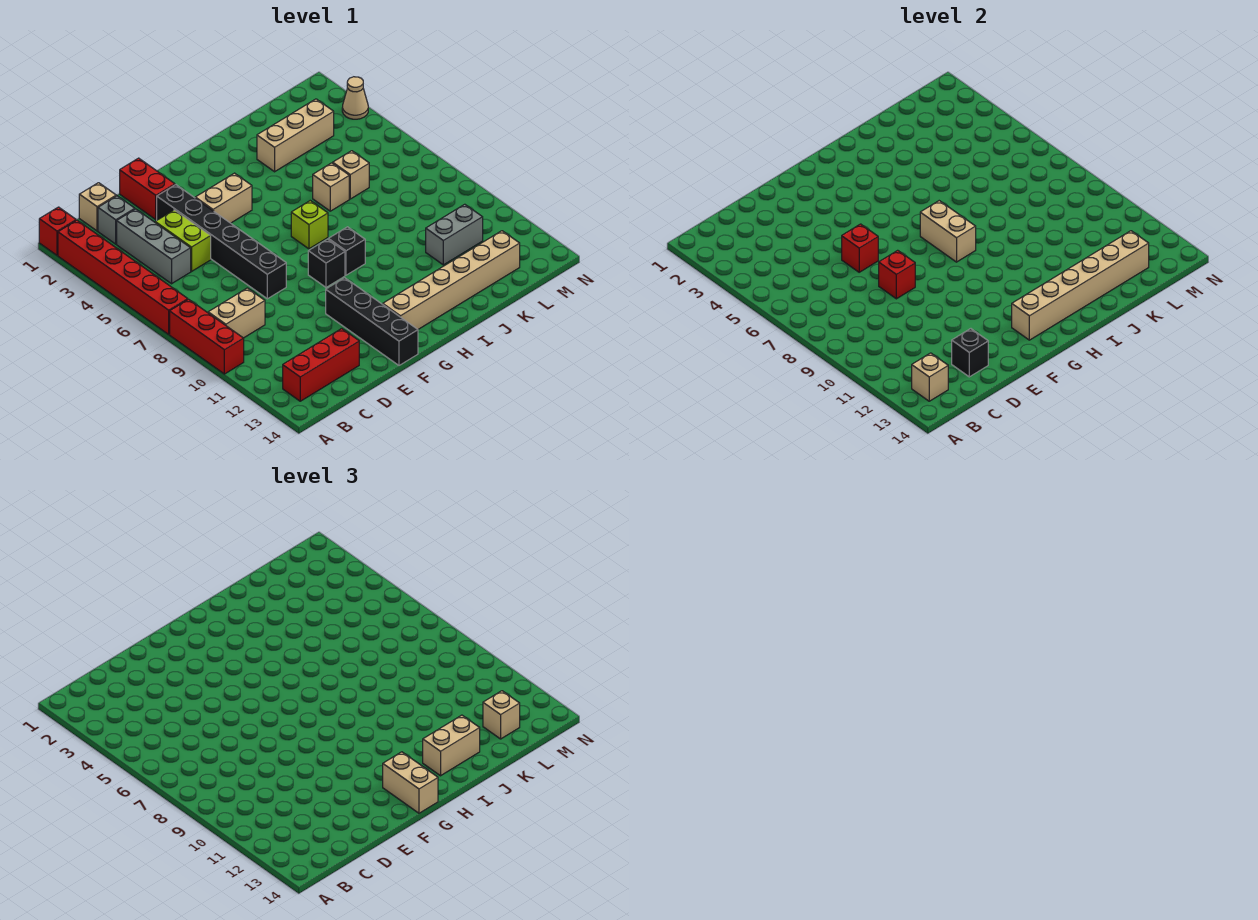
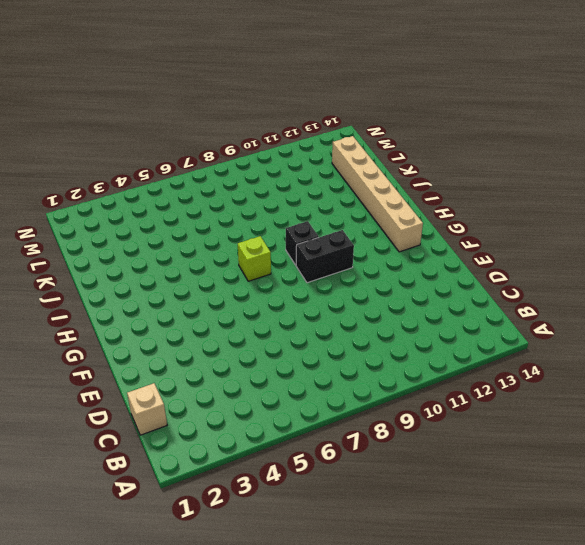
black brick G9:G10 level 1 -> black brick G9 level 1
none -> red brick A1 level 1
none -> red brick A2:A7 level 1
none -> red brick A8:A10 level 1
none -> tan brick B9:C9 level 1

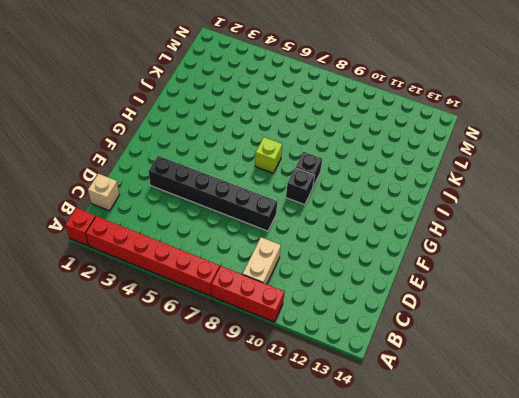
none -> red brick B13:D13 level 1
none -> grey brick C2 level 1
none -> grey brick C3:C5 level 1
none -> lime brick D4:D5 level 1

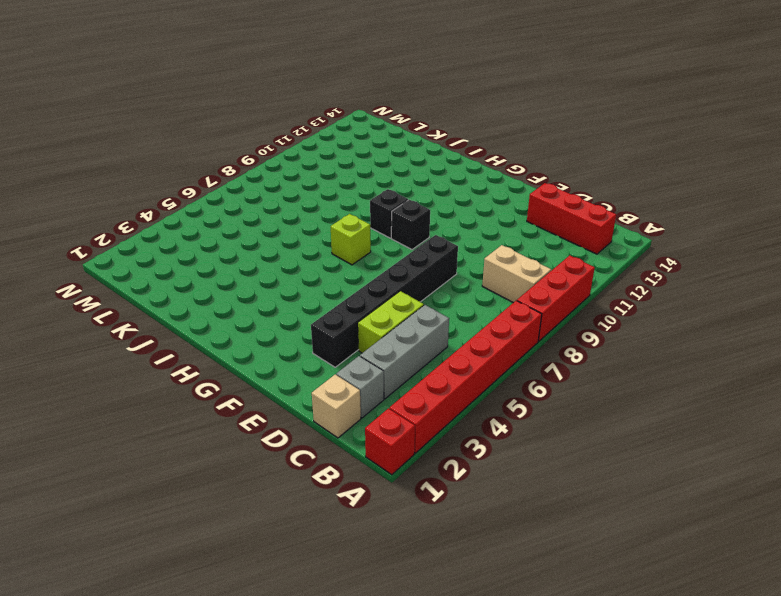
none -> red brick E1:E2 level 1
none -> tan brick F4:G4 level 1
none -> black brick F11:F14 level 1
none -> tan brick G13:L13 level 1

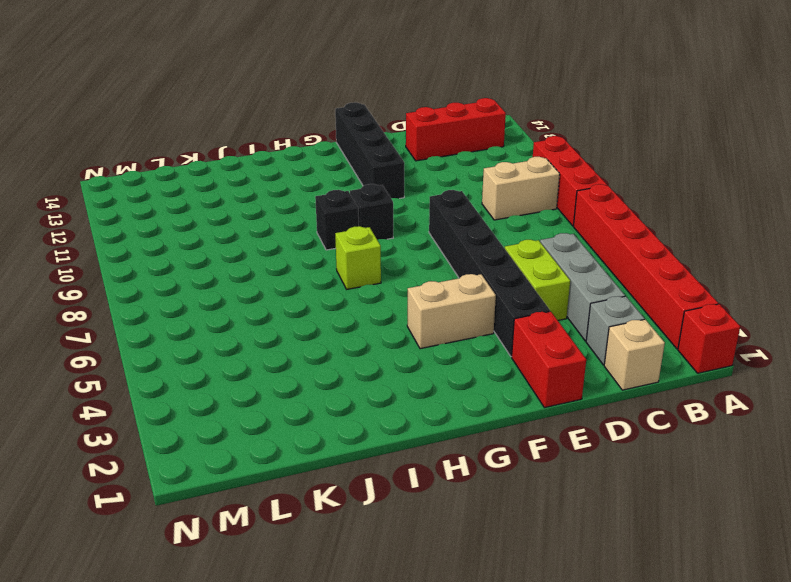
none -> tan brick G13:L13 level 1
none -> tan brick J3:L3 level 1
none -> tan brick J6 level 1
none -> tan brick K6 level 1

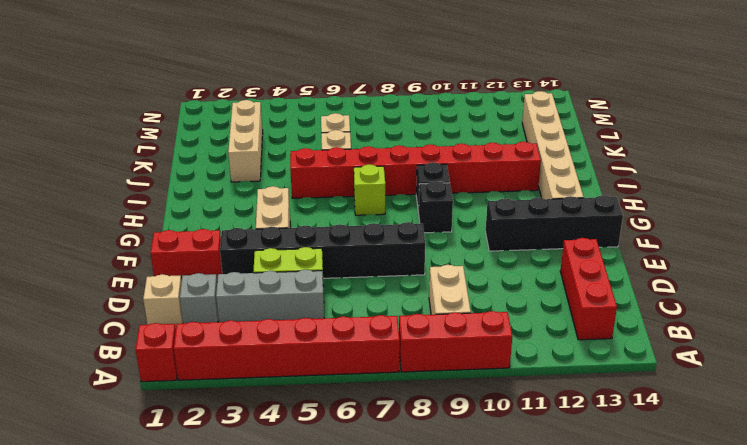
red brick I5:I12 level 1 -> none
none -> grey brick K11:L11 level 1
none -> tan cone N3 level 1
none -> tan brick B13 level 2
none -> black brick D13 level 2

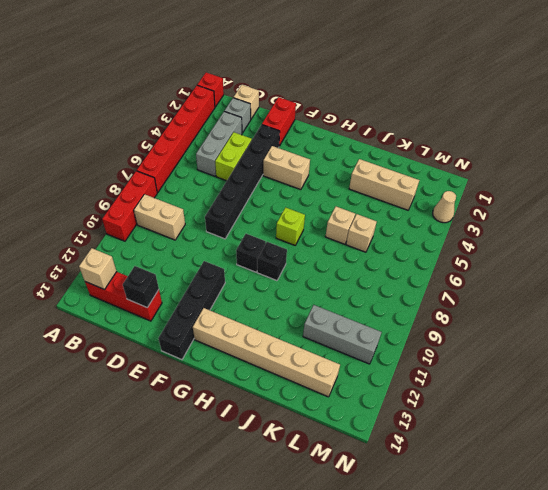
grey brick K11:M11 level 1 -> grey brick K11:L11 level 1
none -> red brick E6 level 2
none -> red brick E8 level 2
none -> tan brick G13:L13 level 2
none -> tan brick H7:H8 level 2

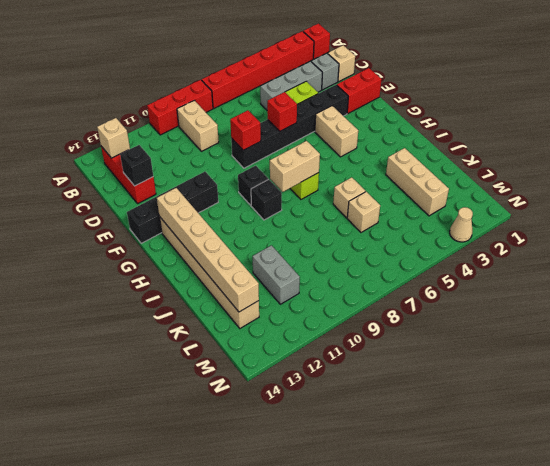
none -> tan brick G13:G14 level 3
none -> tan brick I13:J13 level 3
none -> tan brick L13 level 3

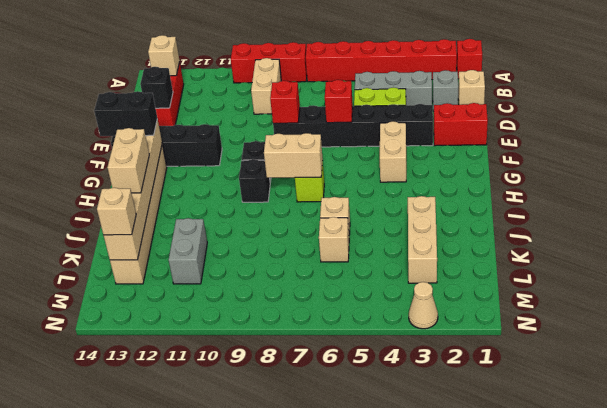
black brick G13:G14 level 3 -> tan brick G13:G14 level 3

